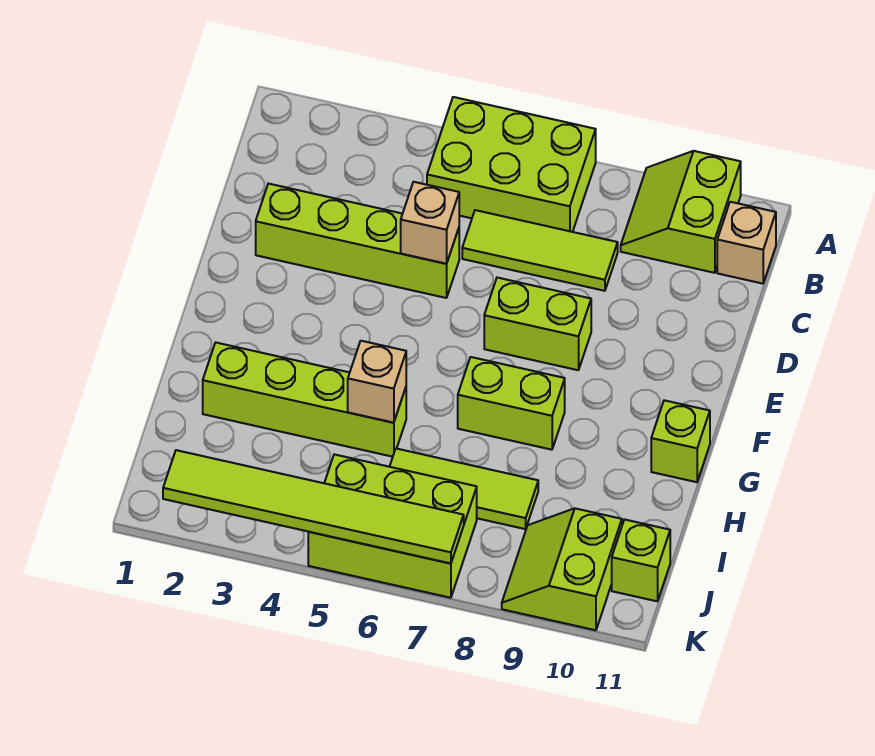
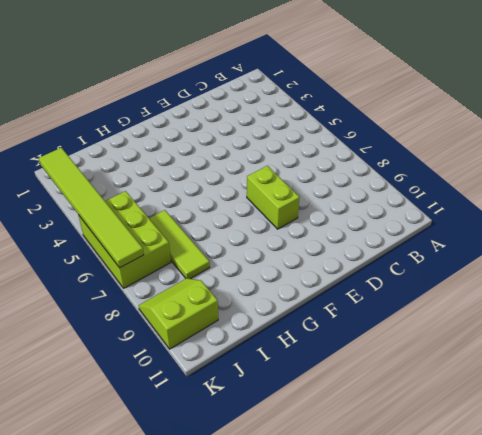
none -> lime brick A5:B7 level 1
none -> lime slope A9:B10 level 1 top 10
none -> tan brick B11 level 1

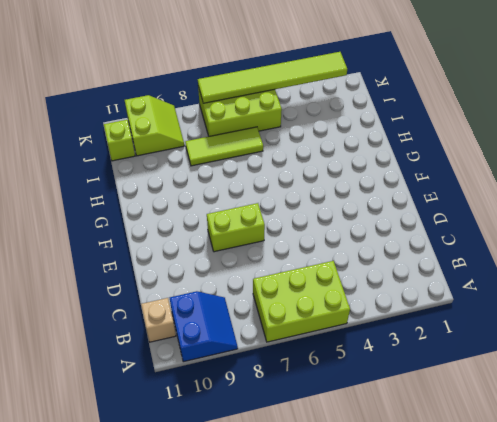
blue slope A9:B10 level 1 top 10 -> lime slope A9:B10 level 1 top 10
none -> lime tile C6:C8 level 1
none -> lime brick D2:D5 level 1
none -> lime brick G7:G8 level 1

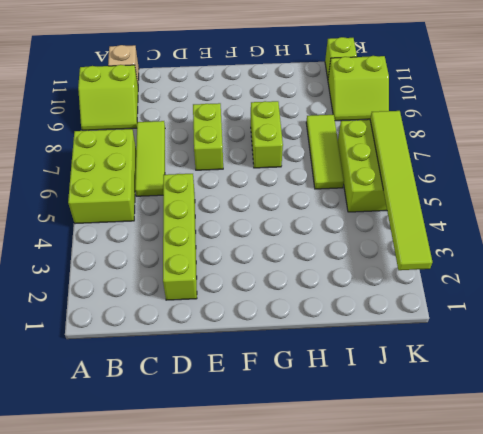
none -> lime brick G11 level 1
none -> lime brick H2:H5 level 1
none -> tan brick D5 level 2

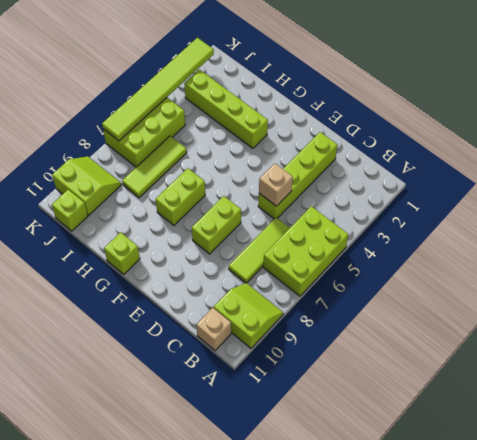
lime brick G3:J3 level 1 -> lime brick H2:H5 level 1
none -> tan brick H5 level 2

